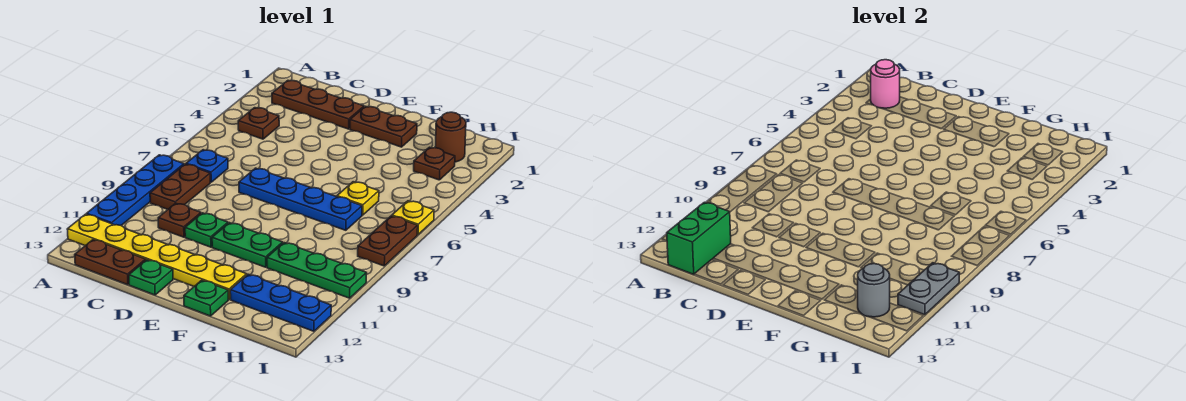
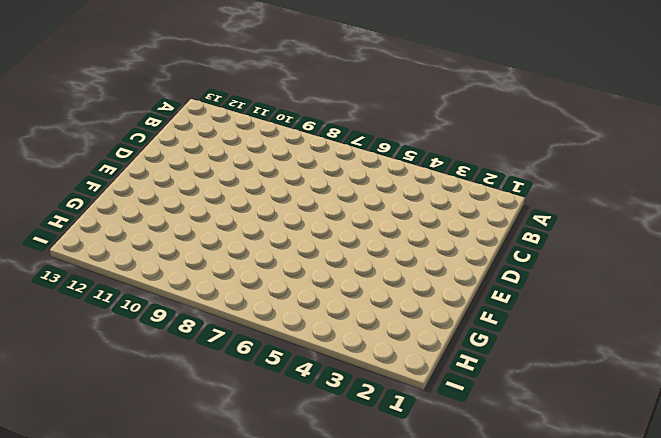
none -> blue plate A8:A11 level 1
none -> yellow plate A12:F12 level 1
none -> brown plate B2:D2 level 1

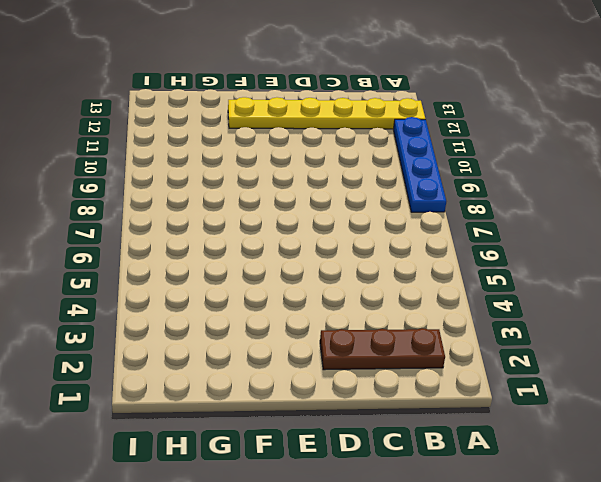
none -> brown plate B4 level 1
none -> blue plate B7 level 1
none -> brown plate B8:B9 level 1

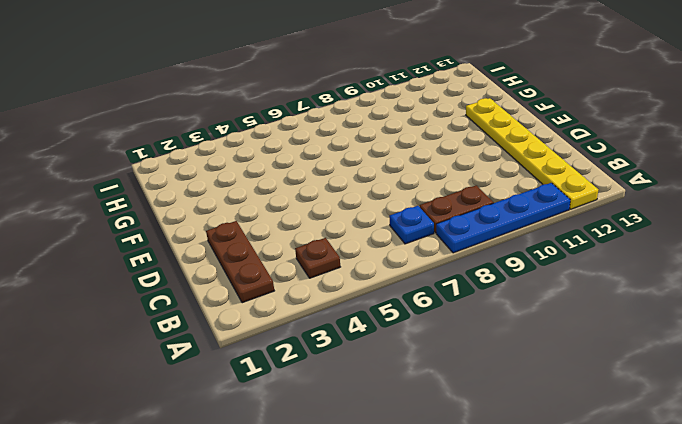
none -> brown plate B13:C13 level 1
none -> brown plate C10 level 1
none -> blue plate D7:G7 level 1

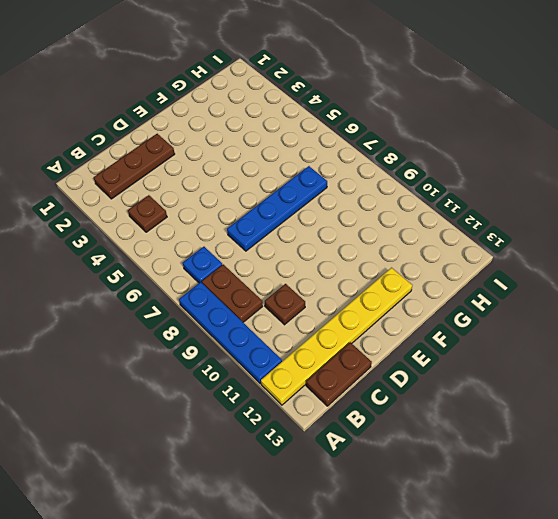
none -> green plate D10 level 1
none -> green plate D13 level 1
none -> brown plate E2:F2 level 1

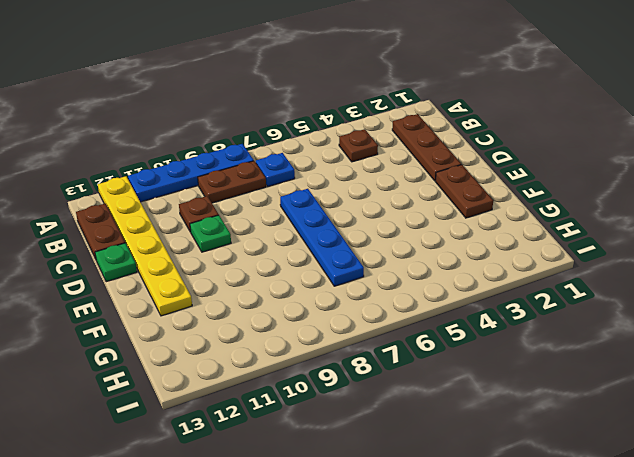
none -> green plate E10:F10 level 1
none -> green plate F13 level 1
none -> yellow plate G6 level 1

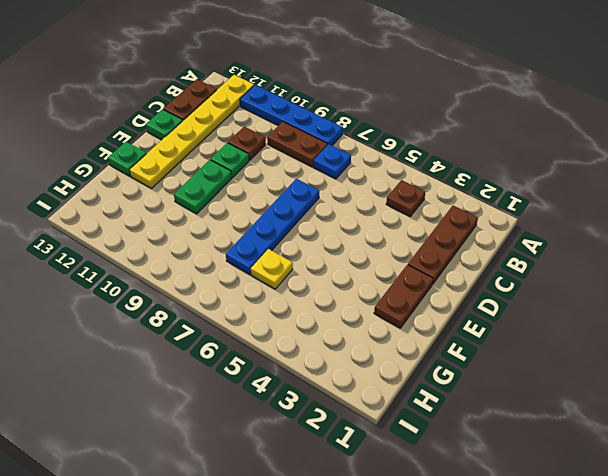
none -> green plate G10:I10 level 1
none -> blue plate G12:I12 level 1
none -> brown round brick H2 level 1

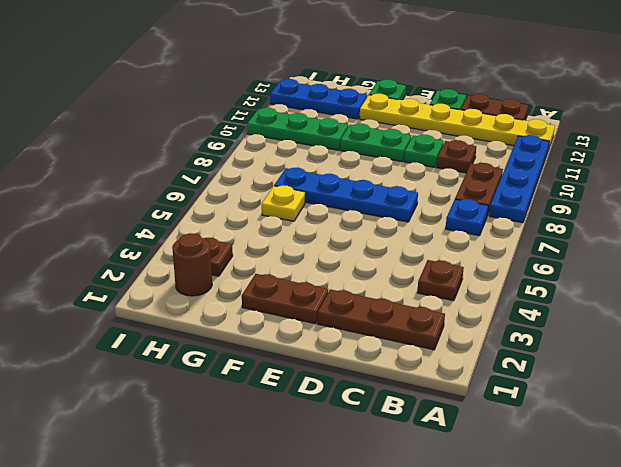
none -> yellow plate I6 level 1
none -> brown plate I7:I8 level 1
none -> pink round brick B2 level 2

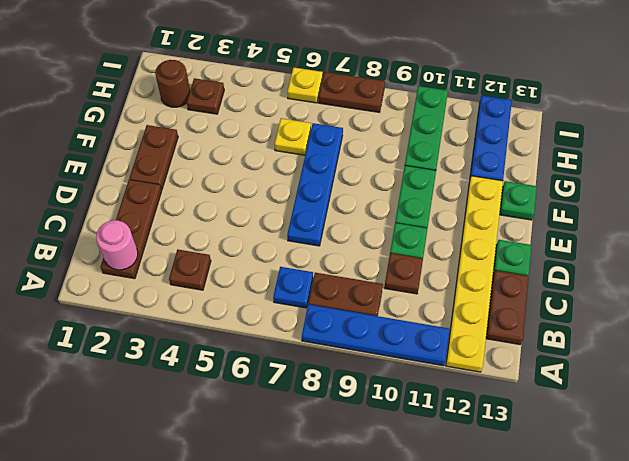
none -> green brick B12:B13 level 2
none -> grey round brick H12 level 2
none -> grey plate I10:I11 level 2

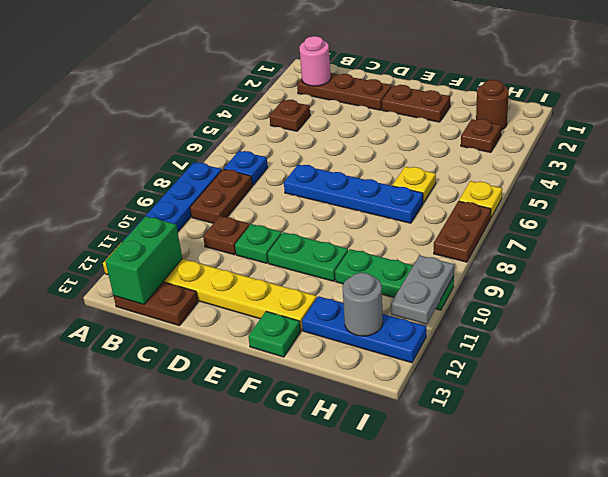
none -> green plate D13 level 1

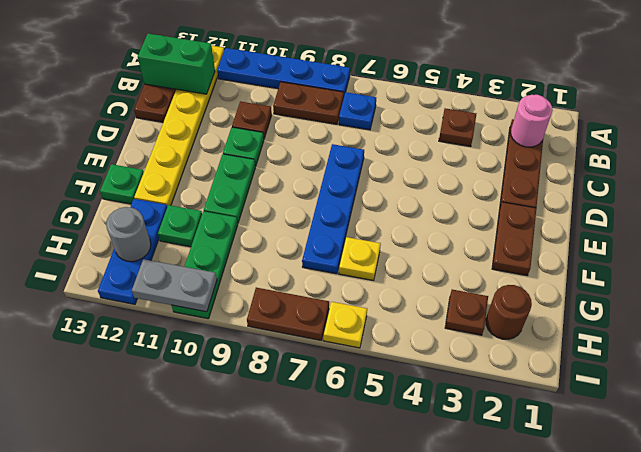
green plate G11 level 1 -> green plate D13 level 1

